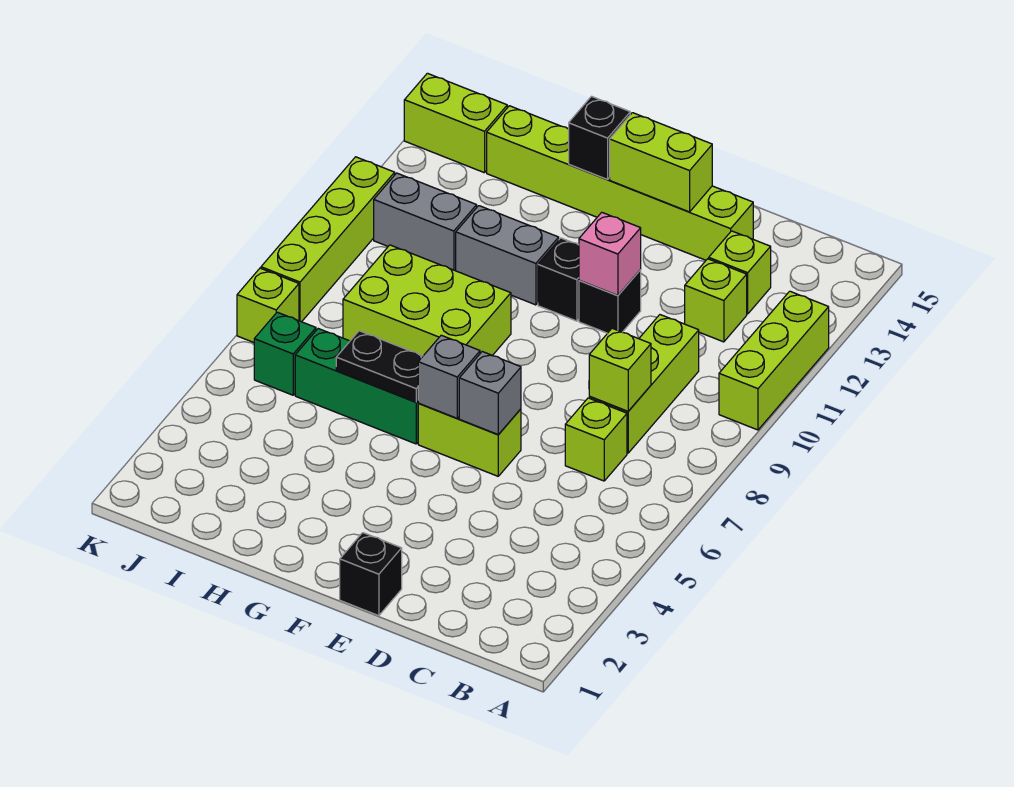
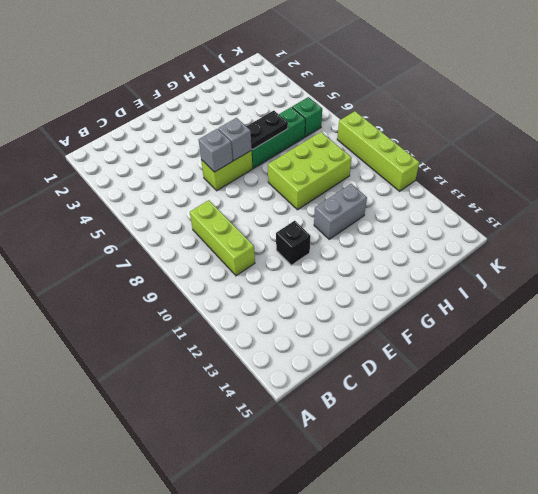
none -> lime brick A10:A12 level 1
none -> lime brick C7 level 1
none -> lime brick C12 level 1

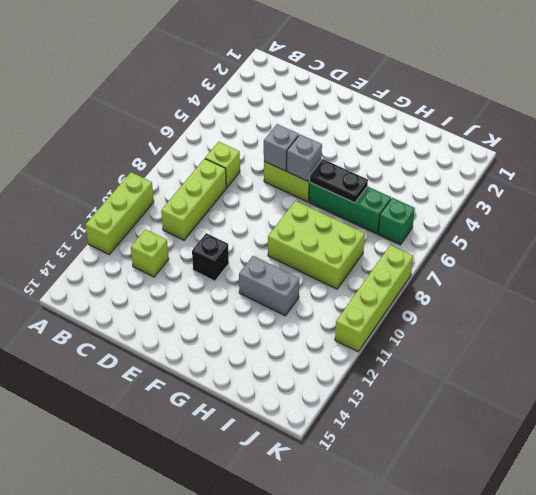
none -> lime brick C13 level 1
none -> lime brick D14:I14 level 1
none -> black brick E1 level 1

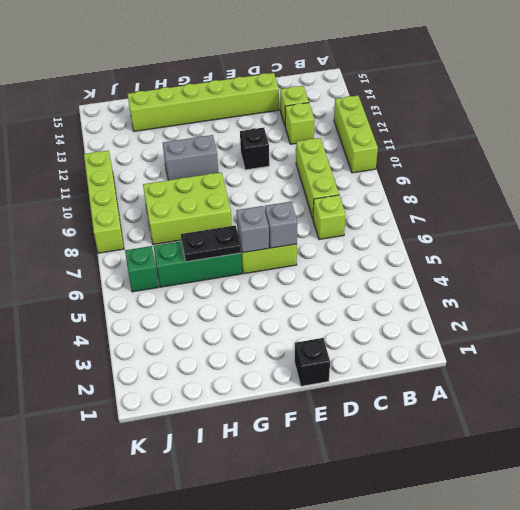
none -> black brick F11 level 1
none -> grey brick I11:J11 level 1
none -> lime brick J14:K14 level 1

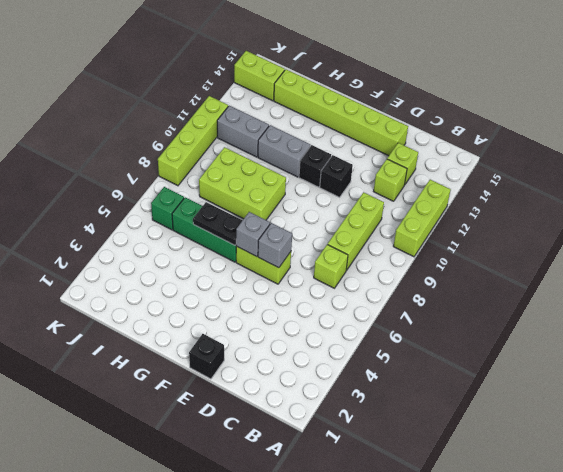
none -> lime brick K7 level 1
none -> lime brick C8 level 2
none -> pink brick E11 level 2

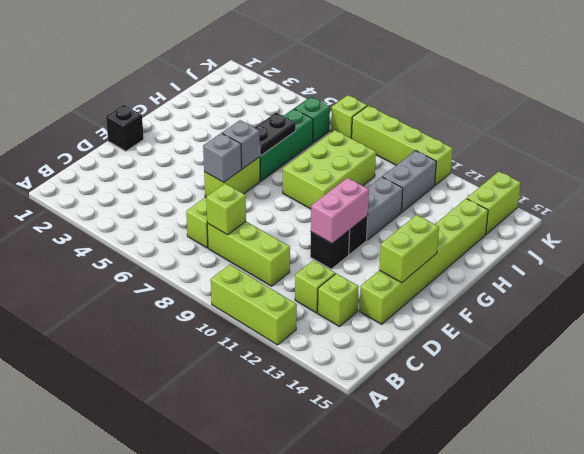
pink brick E11:F11 level 2 -> pink brick E11 level 2
none -> black brick G14 level 2

